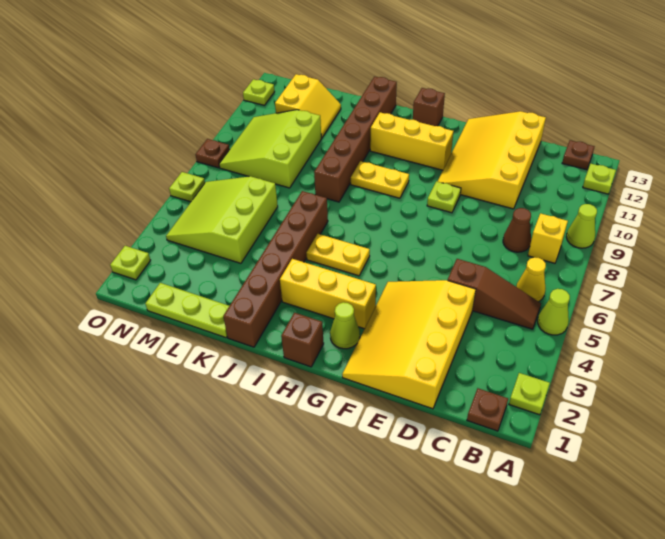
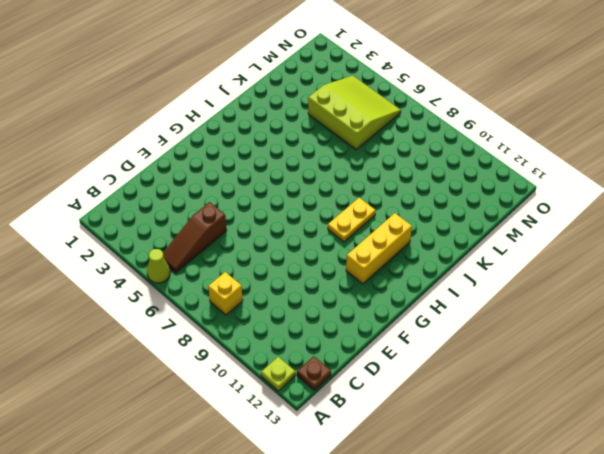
none -> lime plate A2 level 1
none -> lime cone A9 level 1
none -> brown plate B1 level 1
none -> yellow cone B6 level 1

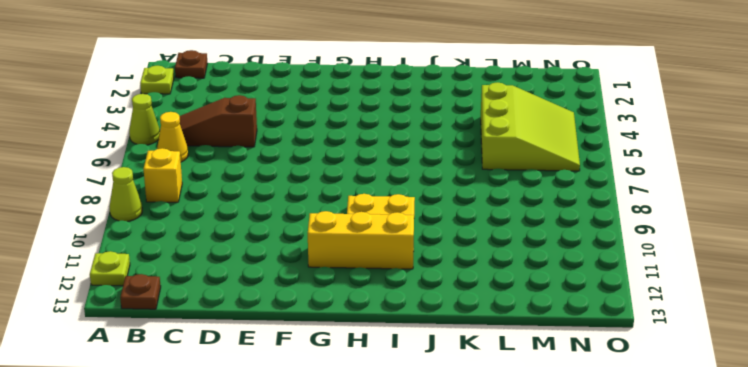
none -> brown cone C8 level 1
none -> yellow slope D1:F4 level 1 top D
none -> yellow slope D10:F13 level 1 top D
none -> lime plate F9 level 1

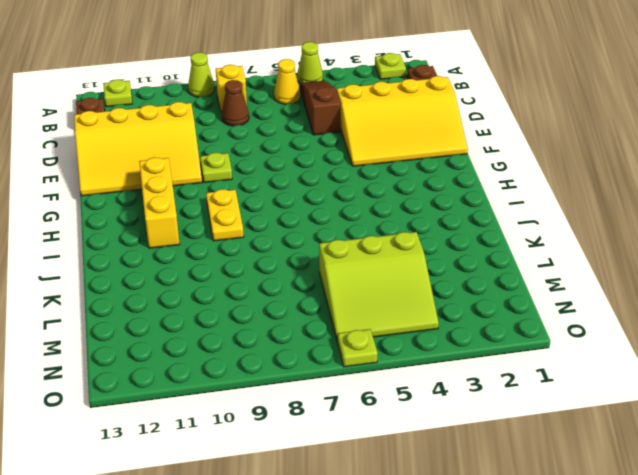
none -> lime cone G2 level 1
none -> yellow brick G3:I3 level 1
none -> brown brick H1 level 1
none -> yellow plate H5:I5 level 1

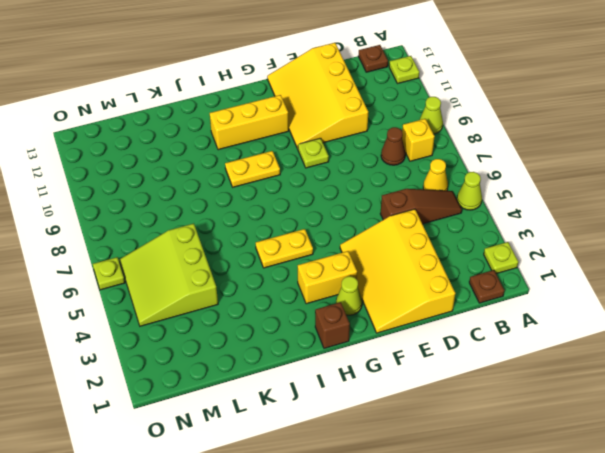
yellow brick G3:H3 level 1 -> yellow brick G3:I3 level 1
none -> brown brick H13 level 1
none -> brown brick J1:J6 level 1
none -> brown brick J8:J13 level 1
none -> lime plate K1:M1 level 1

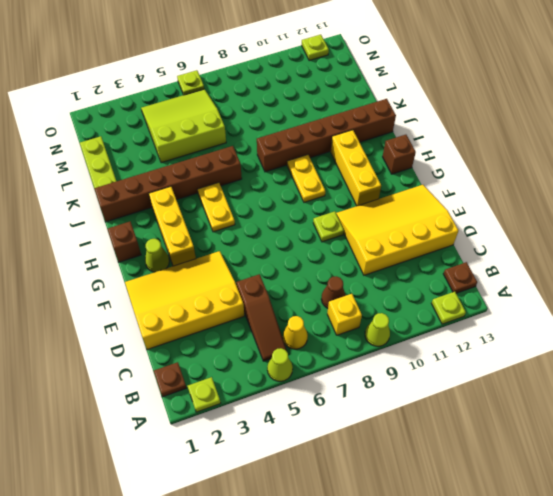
none -> lime slope L8:N10 level 1 top L
none -> yellow slope L11:M12 level 1 top M
none -> lime plate O2 level 1
none -> brown plate O8 level 1

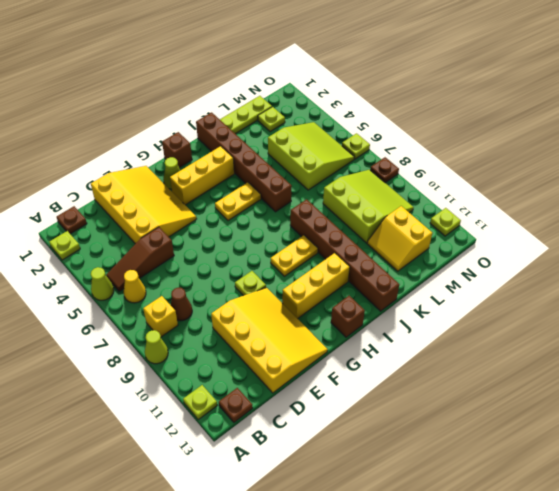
lime plate M2 level 1 -> lime plate O2 level 1

